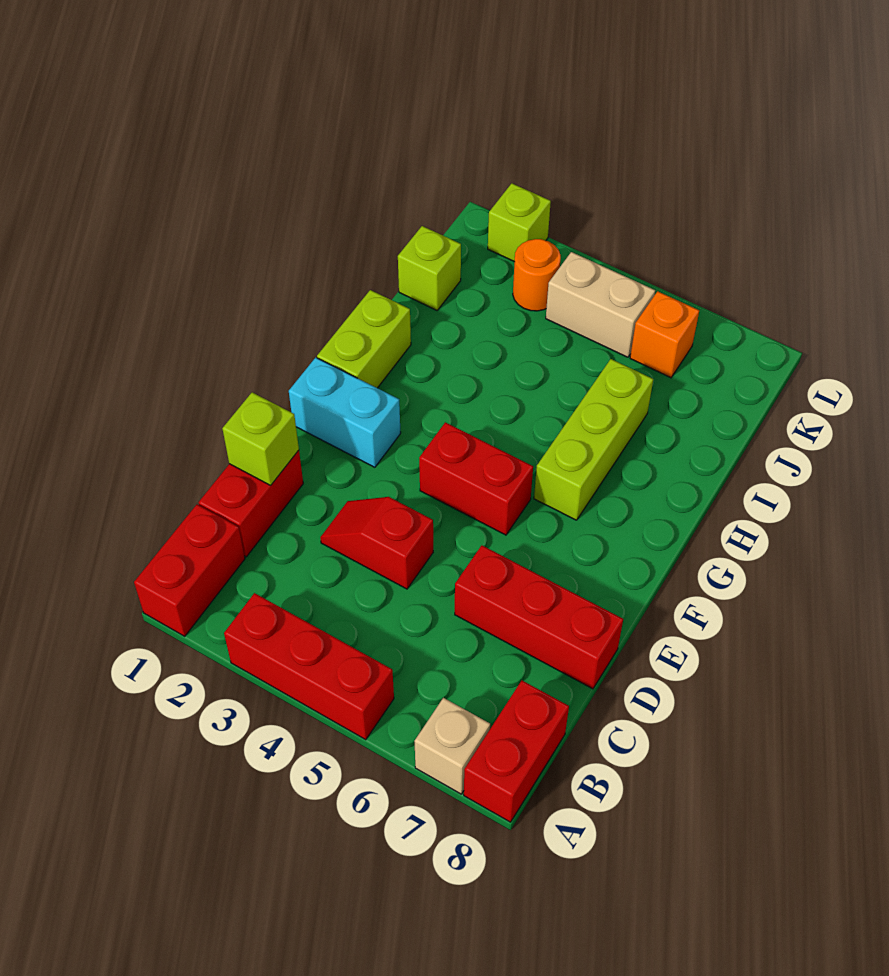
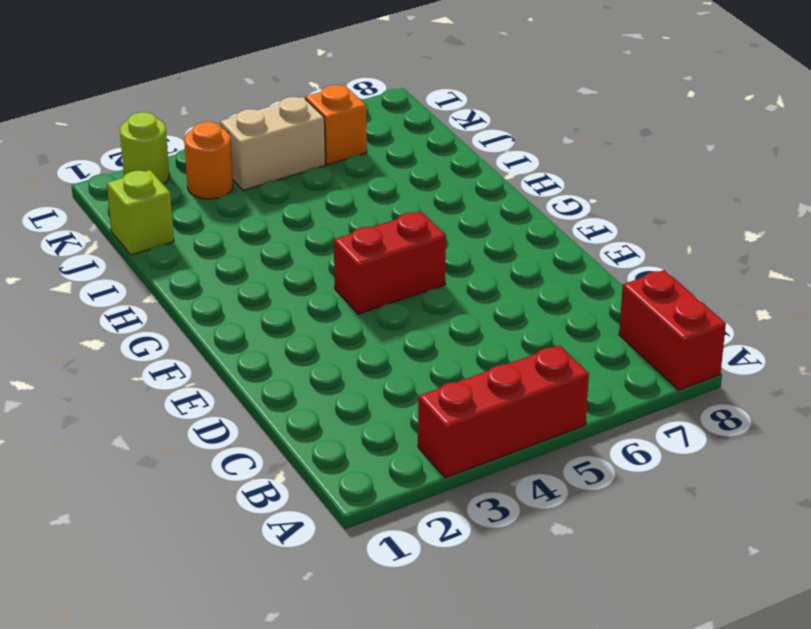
lime round brick L2 level 1 -> lime brick L2 level 1
none -> red brick A1:B1 level 1
none -> tan brick A7 level 1
none -> red brick C1:D1 level 1

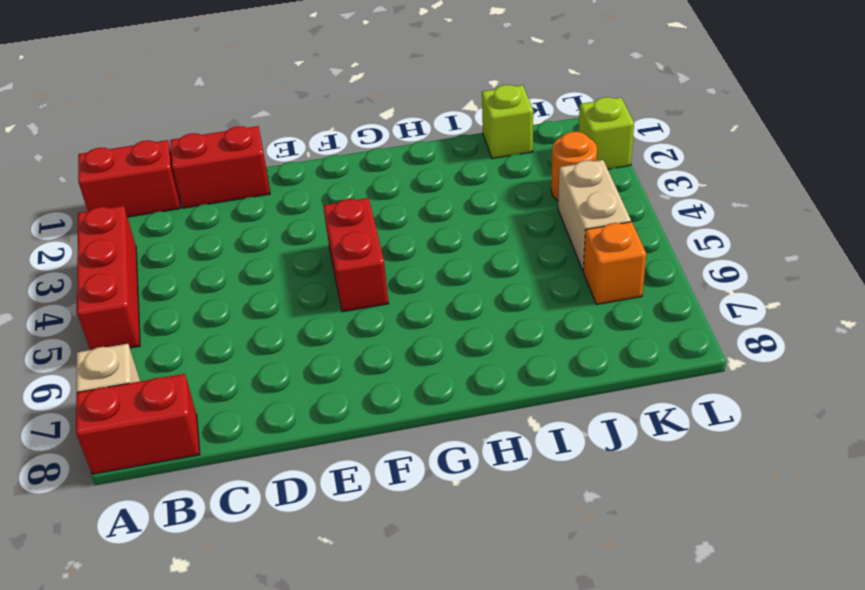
none -> red slope D3:D4 level 1 top 4
none -> red brick D6:D8 level 1
none -> cyan brick F1:F2 level 1

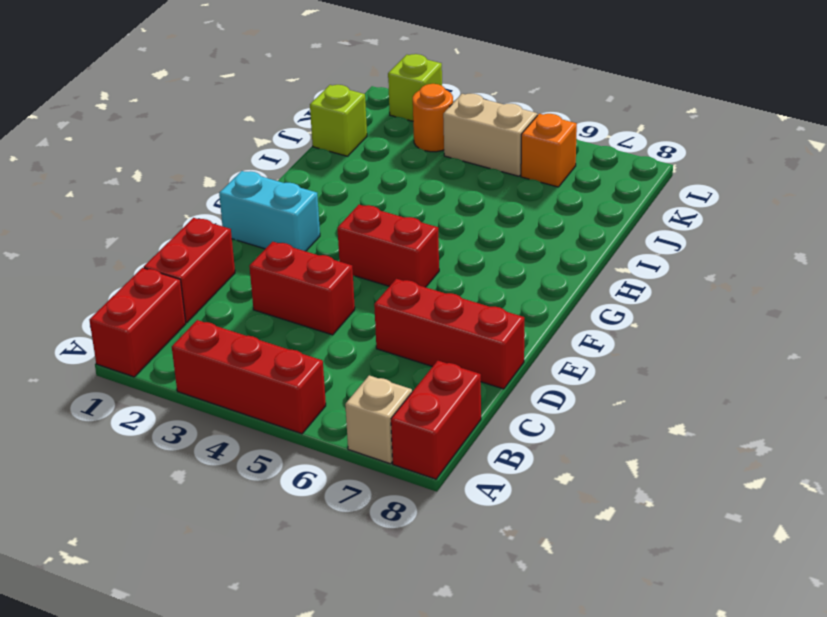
red brick D3:D4 level 1 -> red slope D3:D4 level 1 top 4
none -> lime brick G1:H1 level 1
none -> lime brick G6:I6 level 1
none -> lime brick D1 level 2

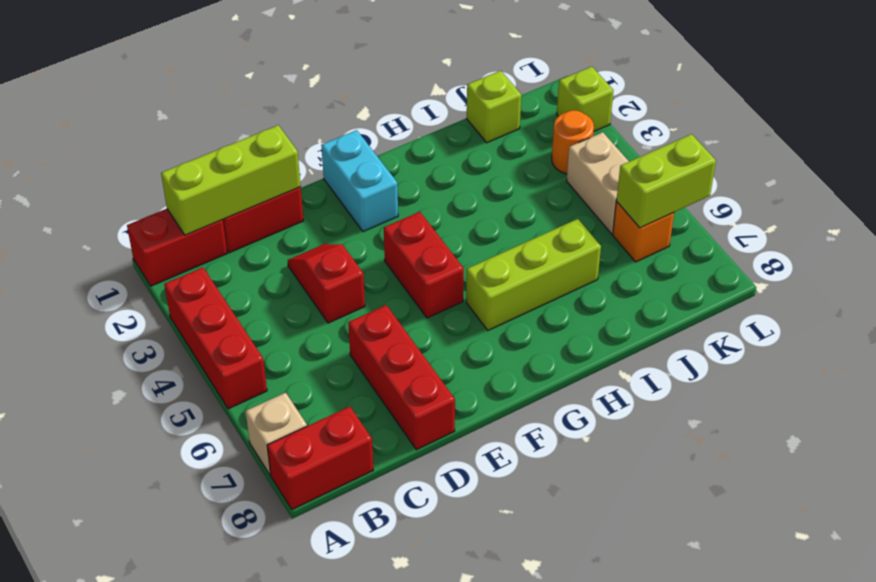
lime brick B1:D1 level 2 -> lime brick D1 level 2
lime brick K6:L6 level 2 -> lime brick G1:H1 level 1

